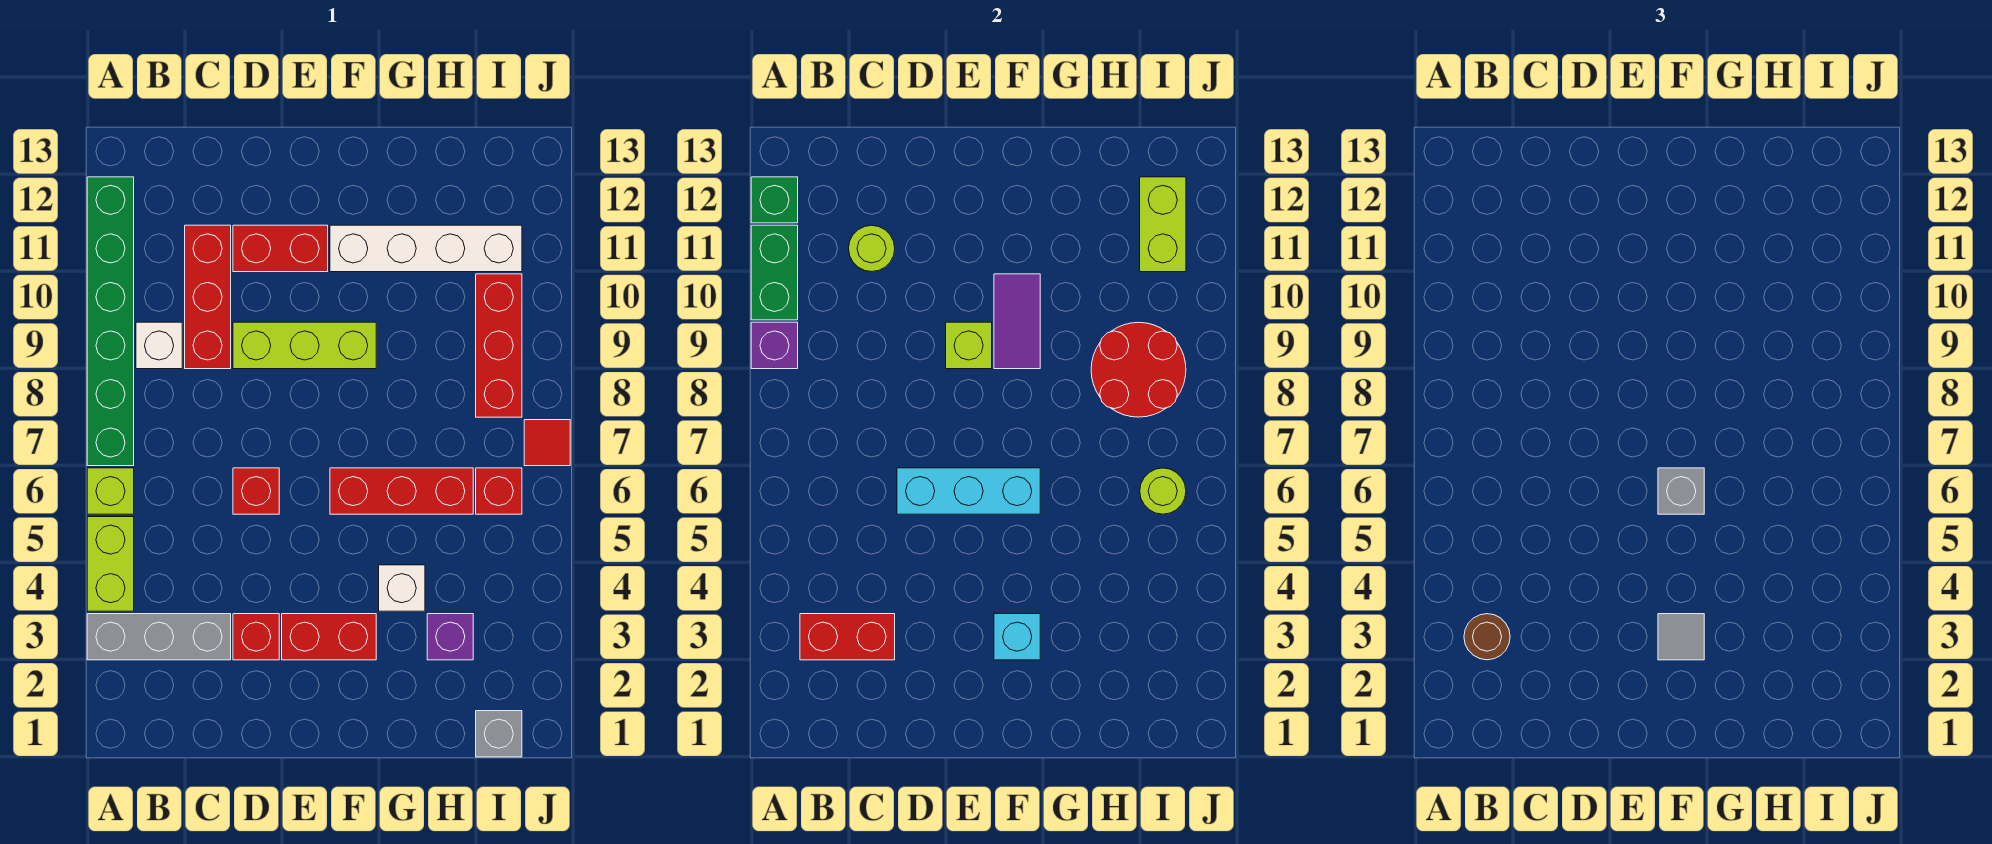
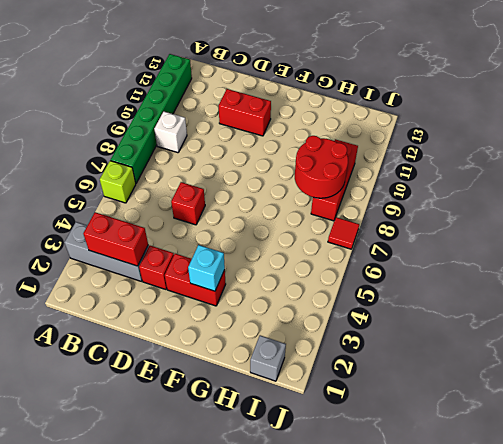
none -> lime brick A4:A5 level 1
none -> red brick C9:C11 level 1
none -> lime brick D9:F9 level 1
none -> red brick F6:H6 level 1

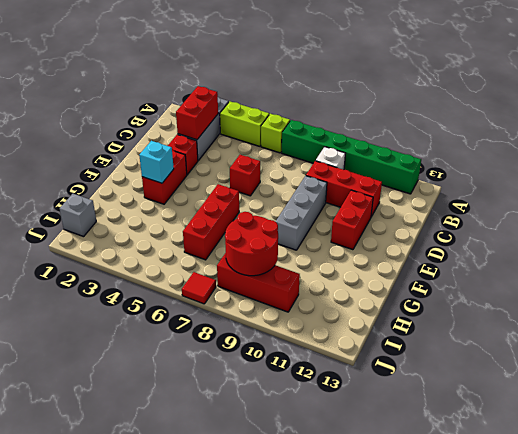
grey brick D9:F9 level 1 -> lime brick D9:F9 level 1
none -> white brick F11:I11 level 1
none -> white brick G4 level 1
none -> purple brick H3 level 1
none -> red brick I6 level 1

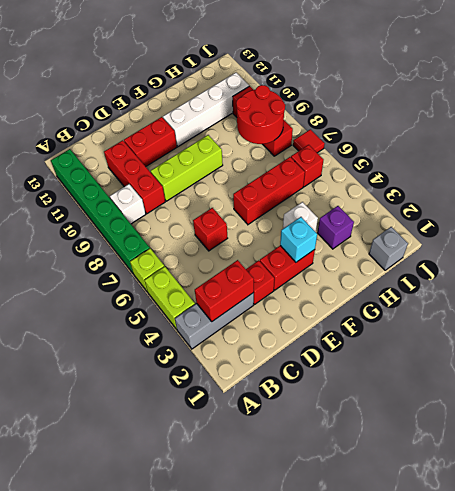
none -> purple brick A9 level 2
none -> green brick A10:A11 level 2
none -> green brick A12 level 2
none -> lime round brick C11 level 2

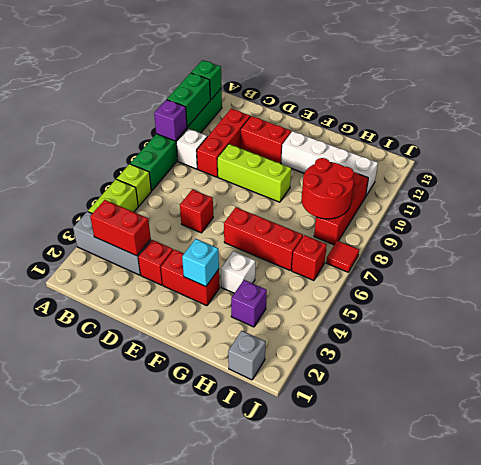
none -> lime round brick C11 level 2
none -> cyan brick D6:F6 level 2
none -> lime brick E9 level 2
none -> purple tile F9:F10 level 2

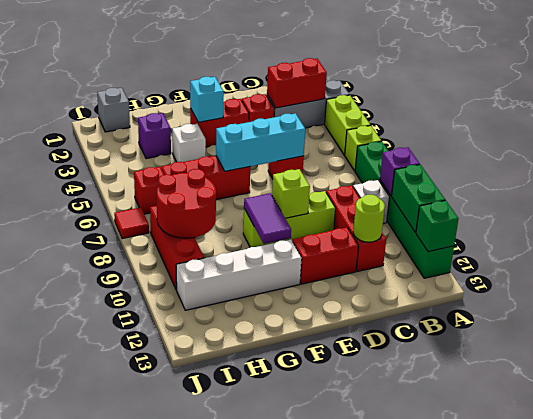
none -> lime round brick I6 level 2
none -> lime brick I11:I12 level 2
none -> brown round brick B3 level 3
none -> grey tile F3 level 3

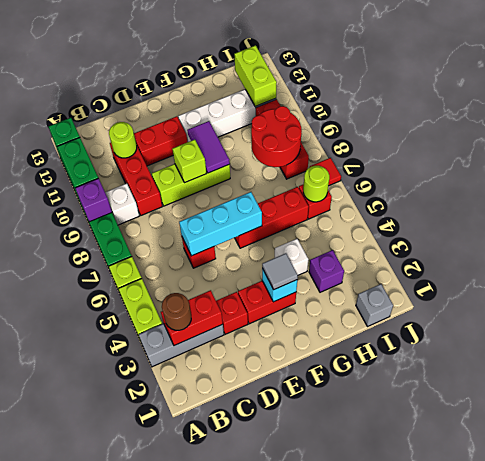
none -> grey brick F6 level 3

